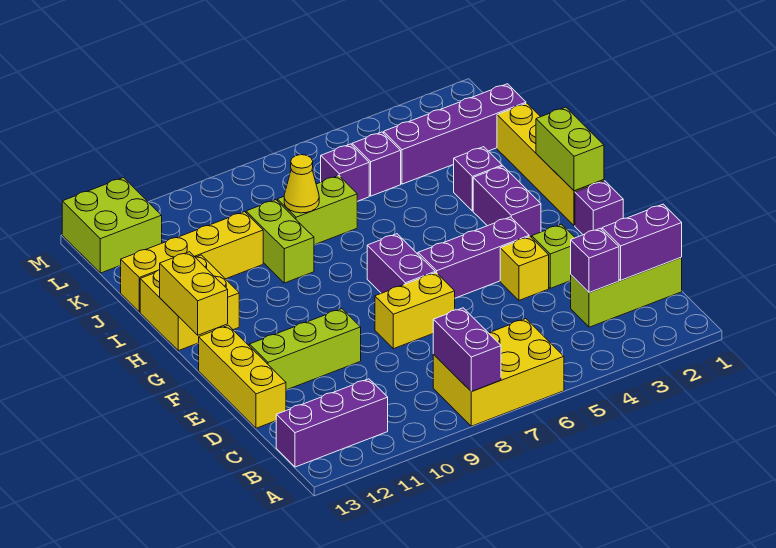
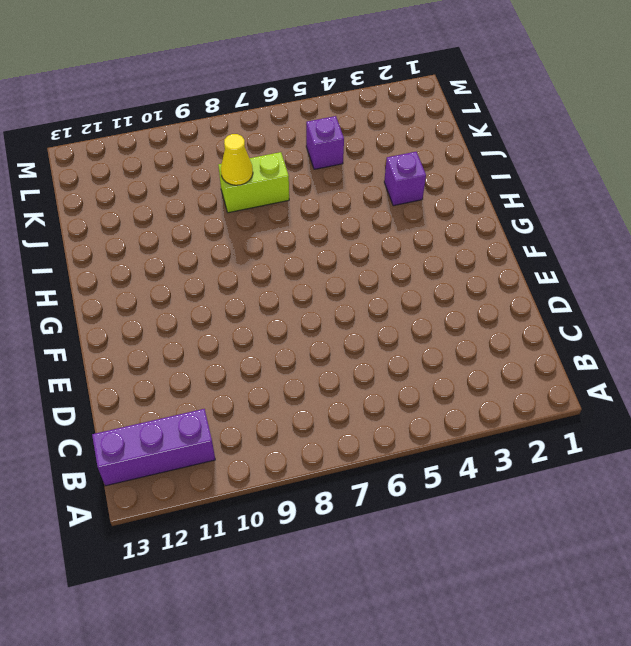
none -> yellow brick A6:B8 level 1
none -> lime brick C1:C3 level 1
none -> yellow brick D13:F13 level 1

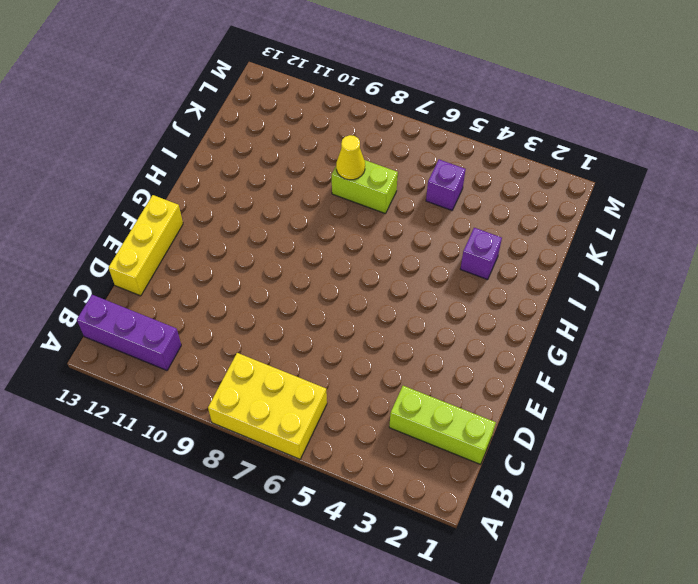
none -> lime brick E3 level 1
none -> yellow brick E4 level 1
none -> yellow brick E7:E8 level 1

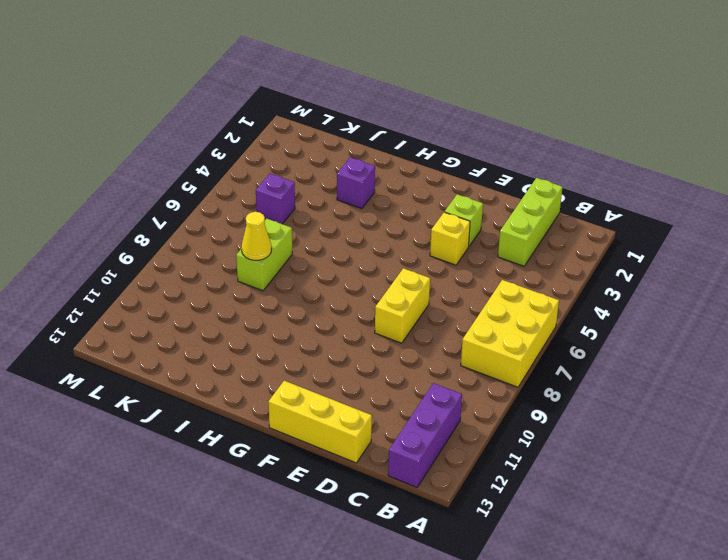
none -> lime brick E10:E12 level 1
none -> purple brick F1 level 1
none -> purple brick F4:F6 level 1

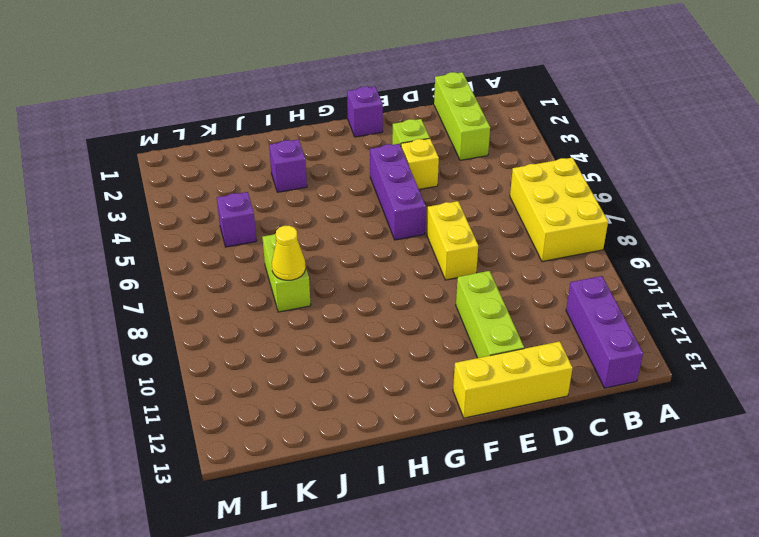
none -> purple brick F7:G7 level 1
none -> yellow brick G1:J1 level 1
none -> purple brick G3:H3 level 1

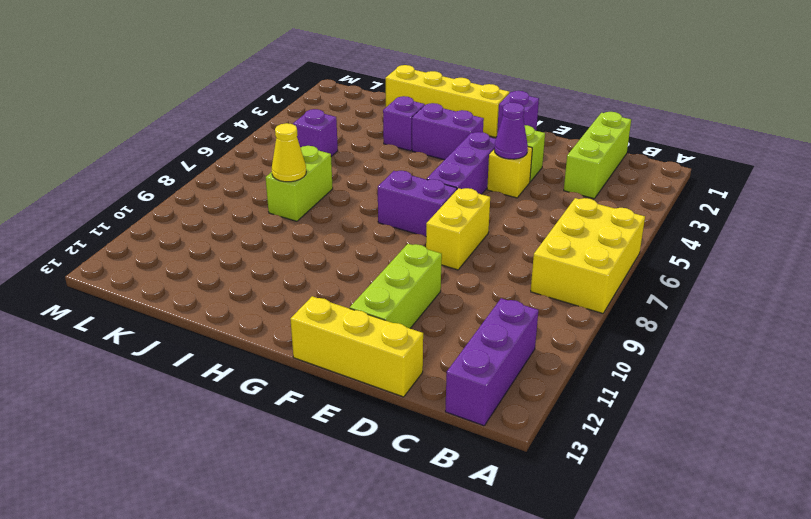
purple cone E4 level 2 -> none
none -> yellow brick H12:I13 level 1
none -> lime brick I9:J9 level 1
none -> yellow brick J10:J13 level 1

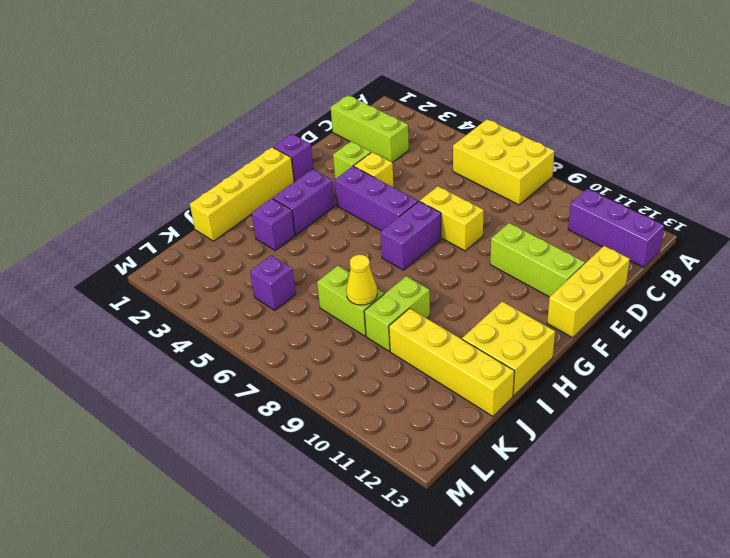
none -> purple brick K1:K4 level 1
none -> purple brick K6 level 1
none -> lime brick L12:M13 level 1

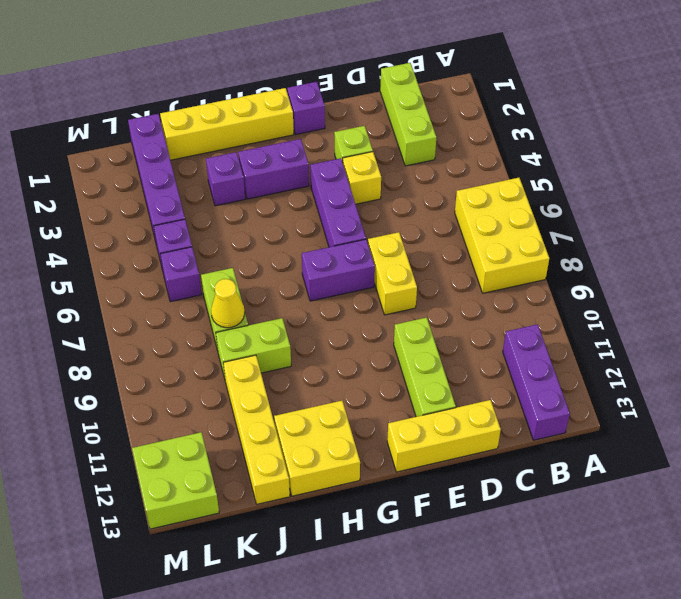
none -> purple brick A8:B8 level 2
none -> purple brick C1:C2 level 2
none -> purple brick C3 level 2

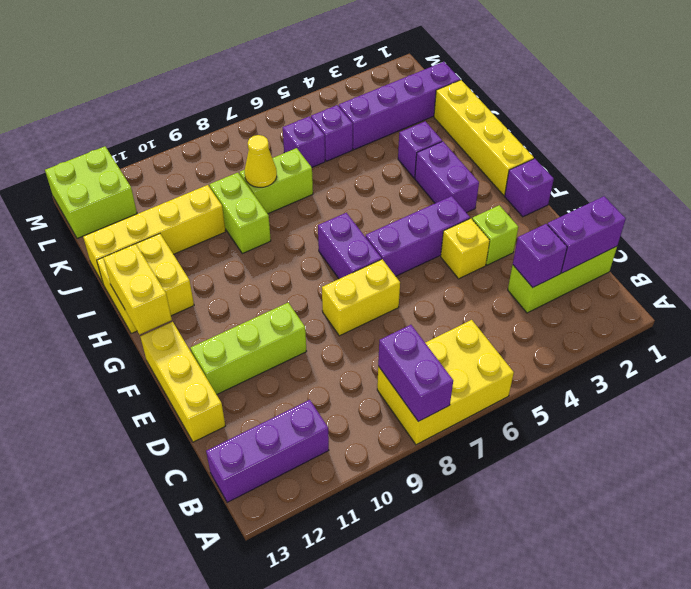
none -> lime brick G1:H1 level 2

